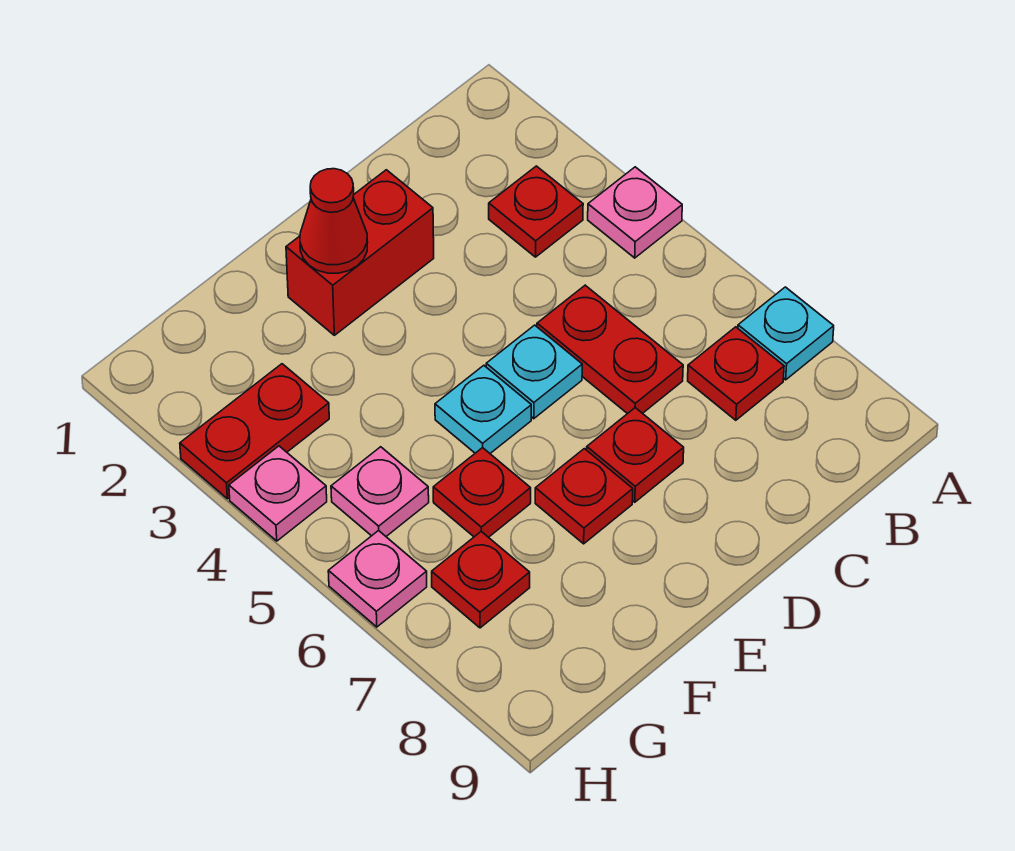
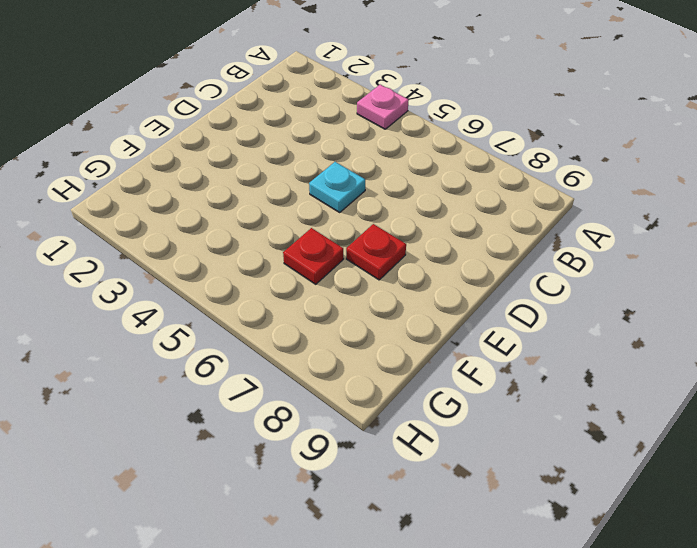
none -> cyan plate A7 level 1
none -> red plate B3 level 1
none -> red plate B7 level 1

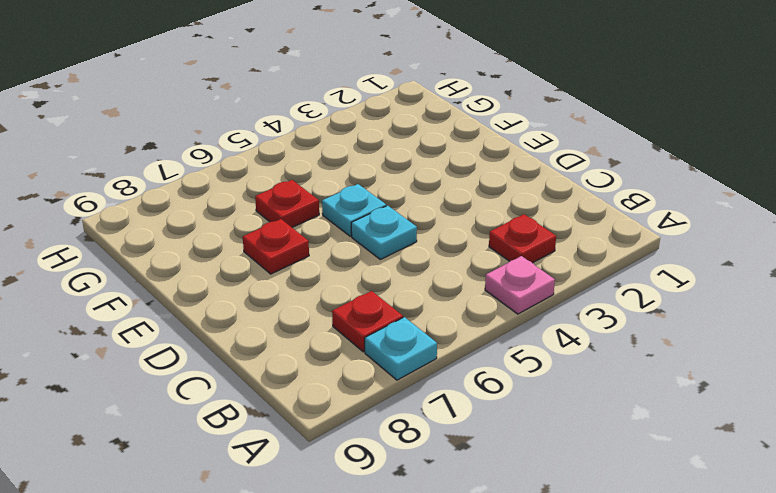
none -> red plate C5:C6 level 1
none -> red brick D2:E2 level 1
none -> red plate D7 level 1

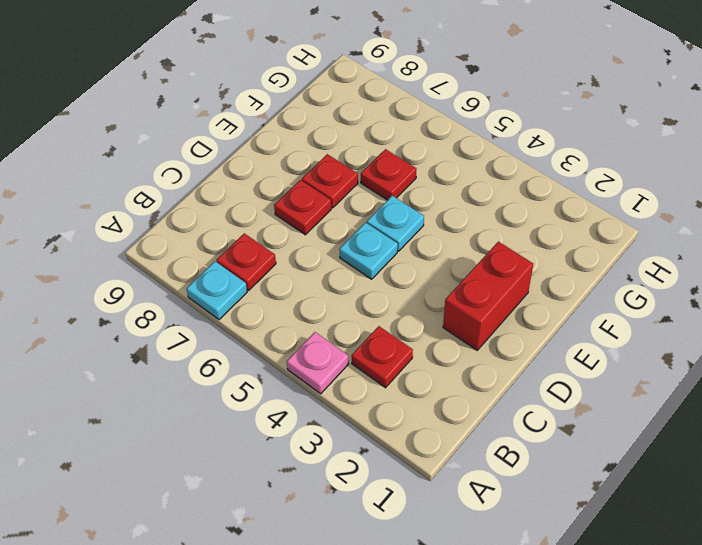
none -> red plate C5:C6 level 1
none -> red plate G3:H3 level 1
none -> pink plate G5 level 1

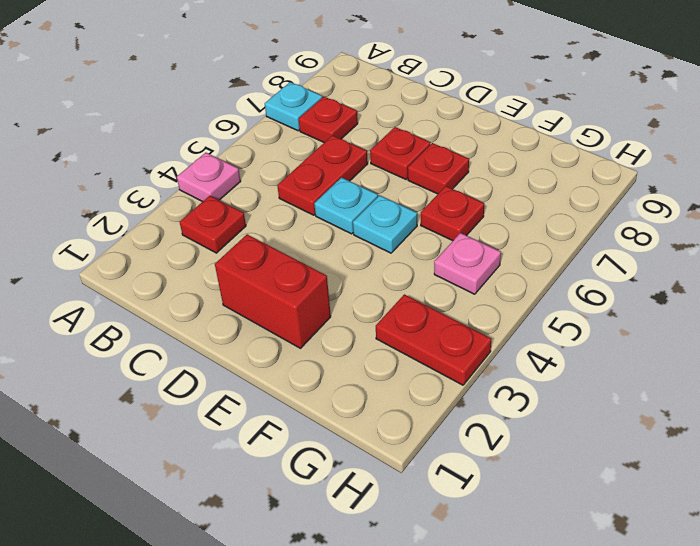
none -> red plate G7 level 1
none -> pink plate H4 level 1
none -> pink plate H6 level 1

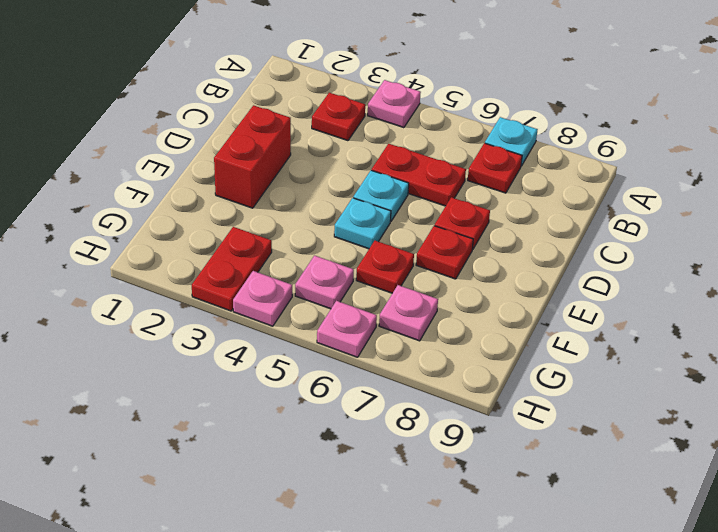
pink plate G7 level 1 -> red plate G7 level 1
none -> red cone E2 level 2

